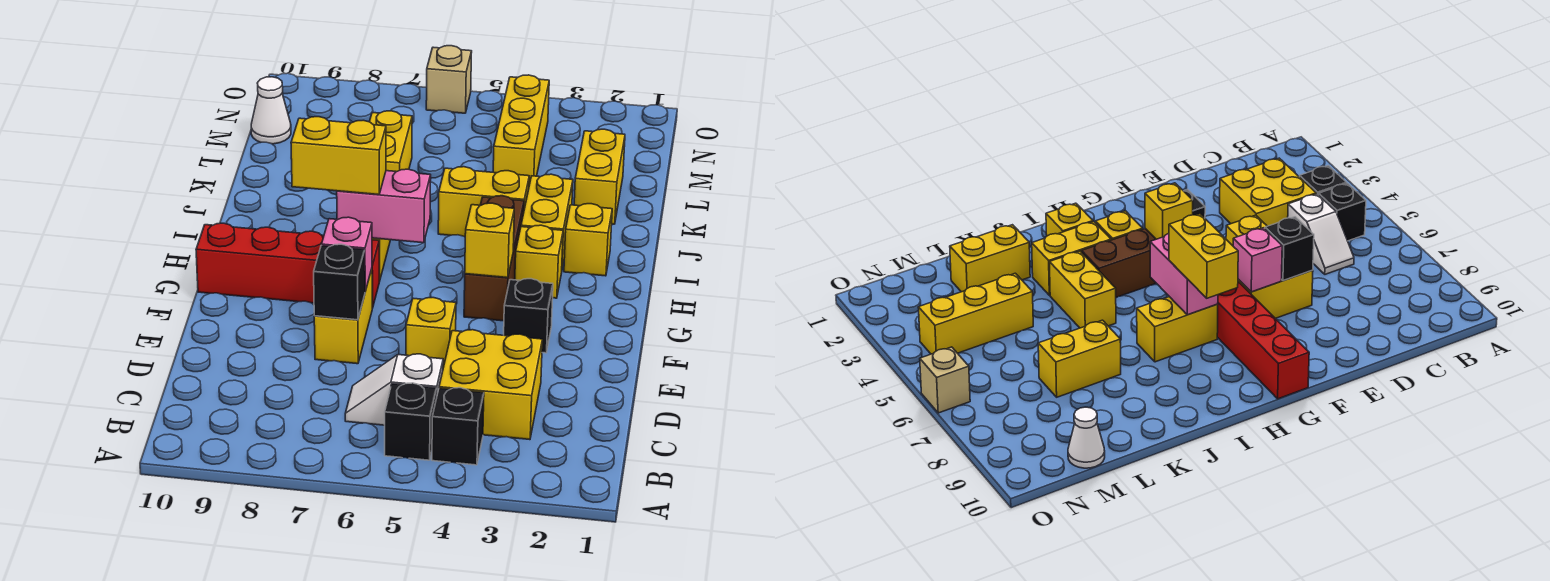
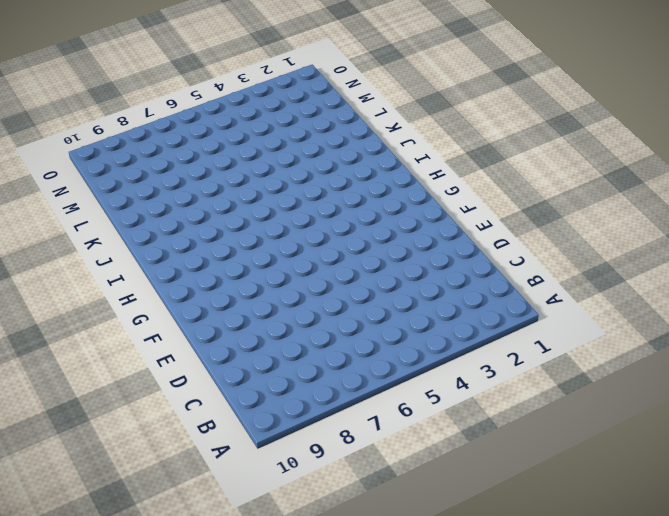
none -> black brick B4 level 1
none -> black brick B5 level 1
none -> yellow brick C3:D4 level 1

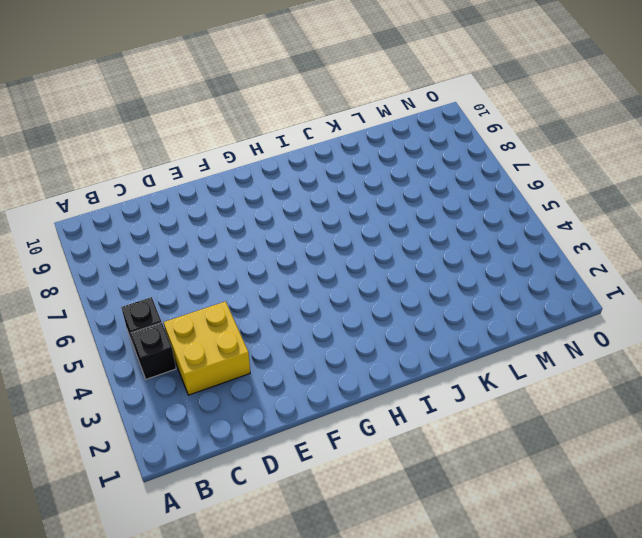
none -> white slope C5:C6 level 1 top 5
none -> yellow brick E5 level 1
none -> yellow brick E7:F7 level 1

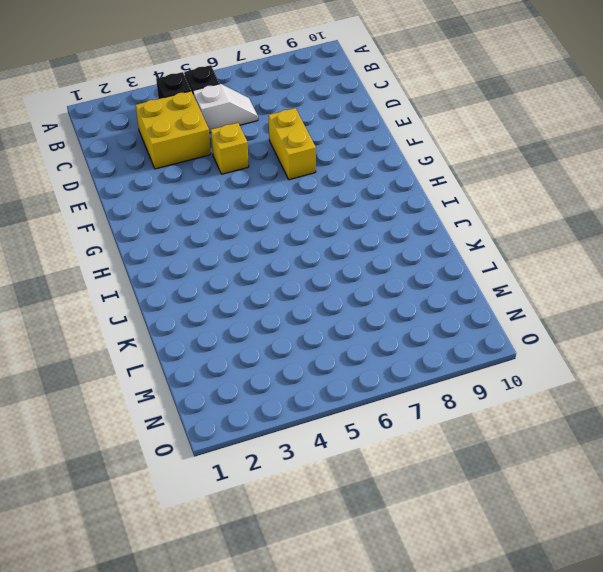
none -> black brick F3 level 1
none -> brown brick G4:I4 level 1
none -> red brick G7:G10 level 1

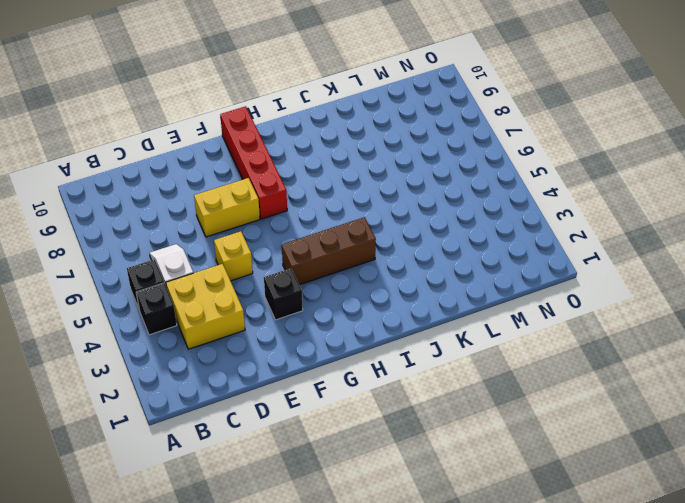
none -> yellow brick H3 level 1
none -> yellow brick H7:I7 level 1
none -> yellow brick I2 level 1

